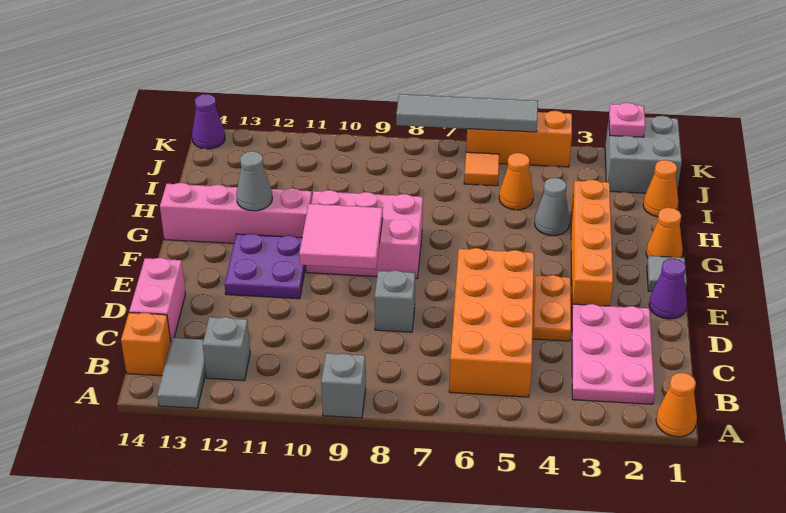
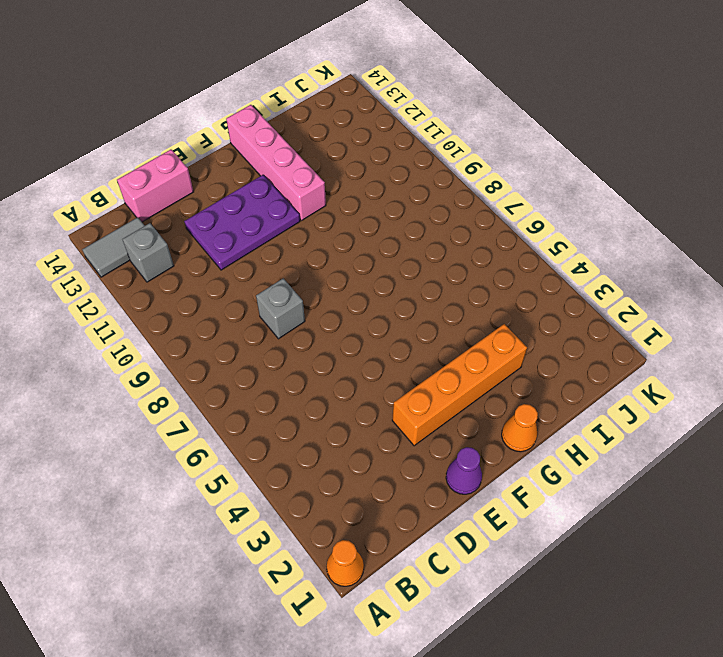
purple plate D11:F12 level 1 -> purple plate E11:F12 level 1
none -> grey brick A9 level 1
none -> pink plate B2:D3 level 1
none -> orange brick B5:E6 level 1

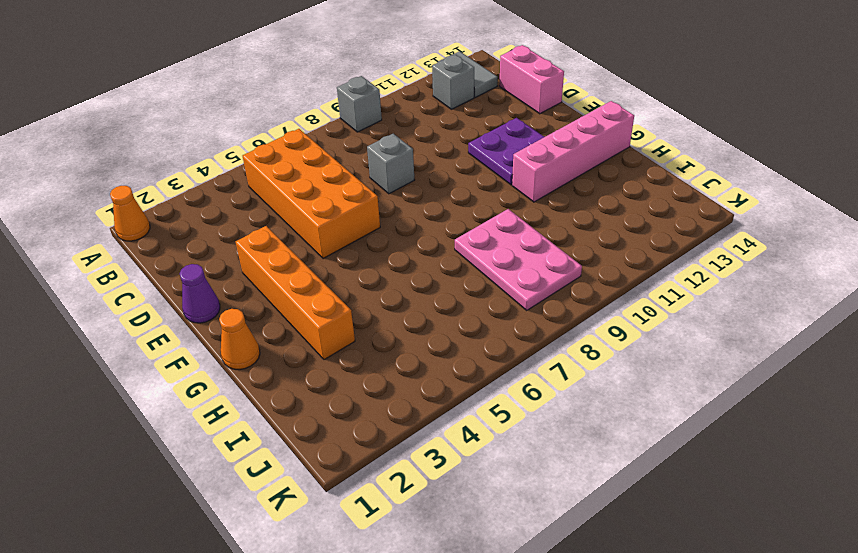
pink plate H8:J9 level 1 -> pink plate B2:D3 level 1
none -> orange brick B14 level 1
none -> orange plate D4:E4 level 1
none -> grey tile F1 level 1

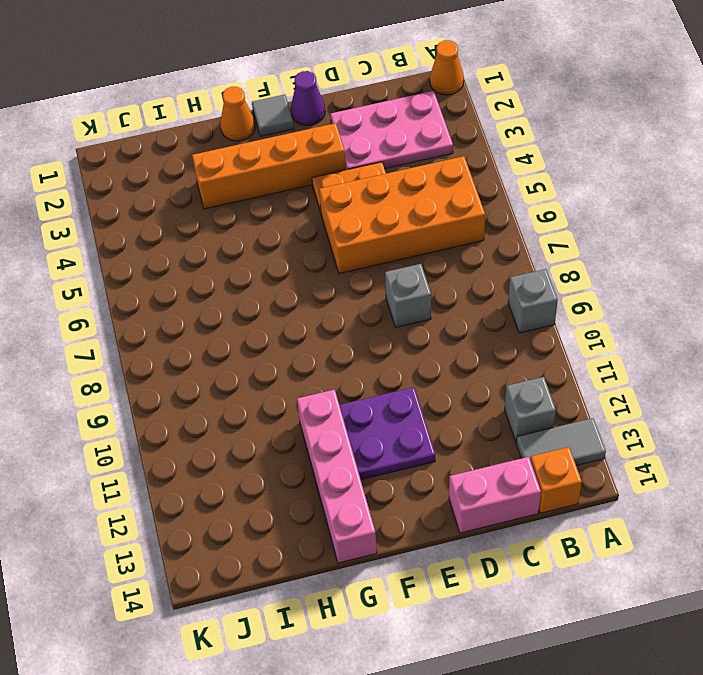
none -> pink brick F8:G10 level 1
none -> grey cone H4 level 1
none -> orange cone I1 level 1

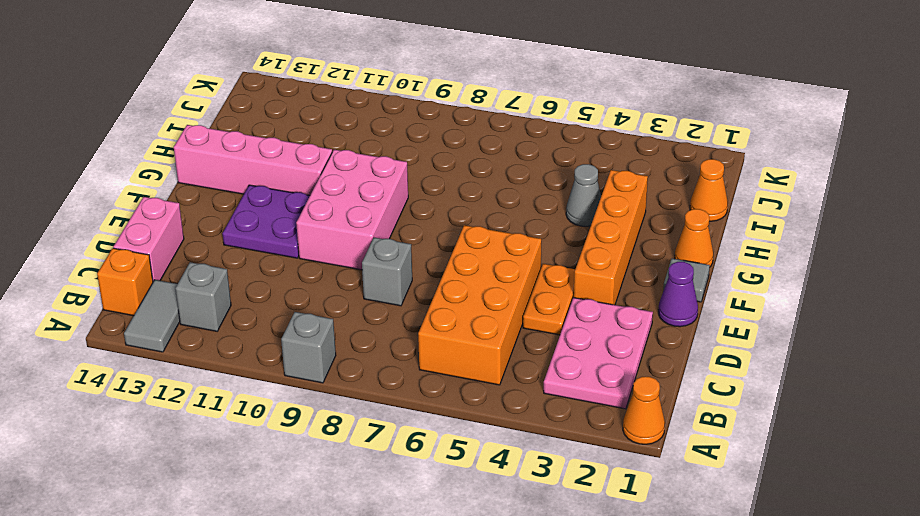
pink brick E9:G10 level 1 -> pink brick F8:G10 level 1
none -> orange cone I5 level 1
none -> grey brick J1:K2 level 1
none -> orange tile J6 level 1

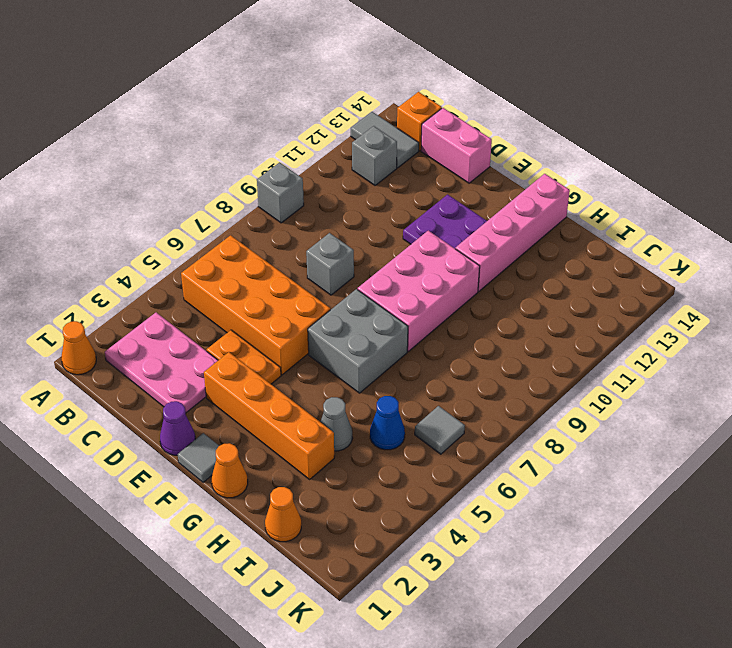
grey brick F6:G7 level 1 -> grey brick J1:K2 level 1
blue cone I5 level 1 -> orange cone I5 level 1
grey tile J6 level 1 -> orange tile J6 level 1
none -> orange brick K4:K6 level 1
none -> purple cone K14 level 1
none -> pink tile E9:F10 level 2

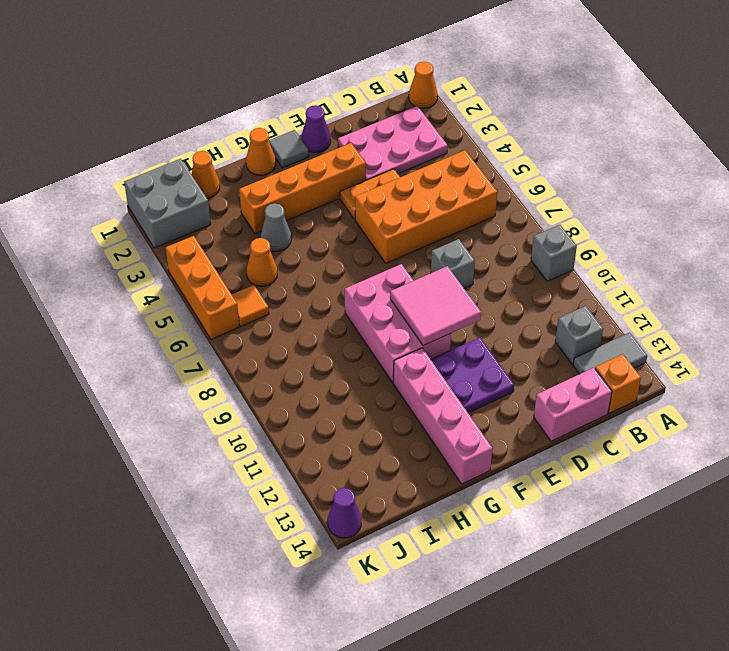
none -> grey cone G12 level 2
none -> pink plate K2 level 2
none -> grey tile K5:K8 level 2

